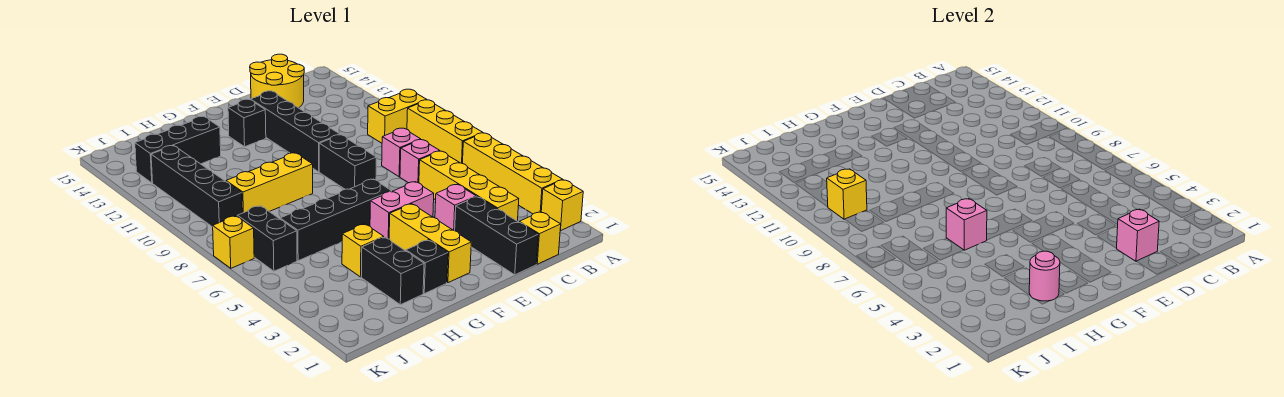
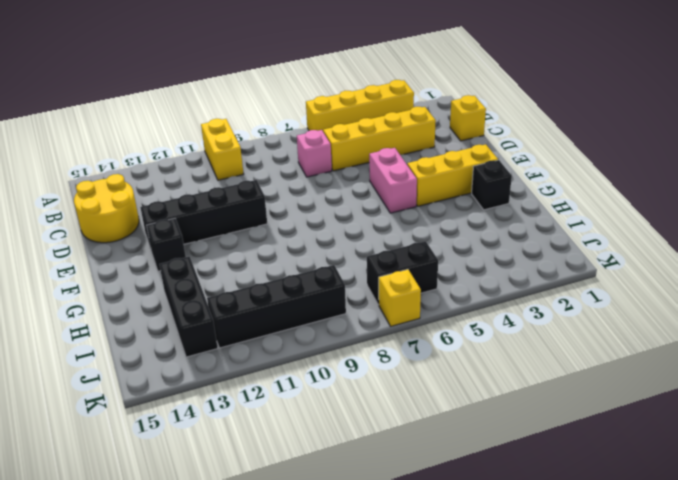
none -> yellow brick A2 level 1
none -> yellow brick A7:A9 level 1
none -> pink brick C8 level 1

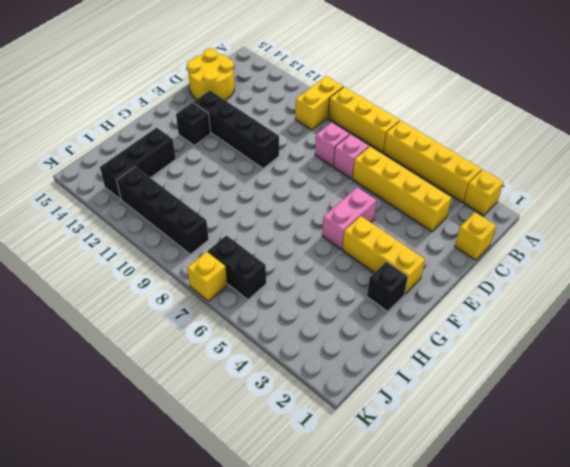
none -> black brick D1:D3 level 1
none -> pink brick D4 level 1
none -> black brick E8:E9 level 1

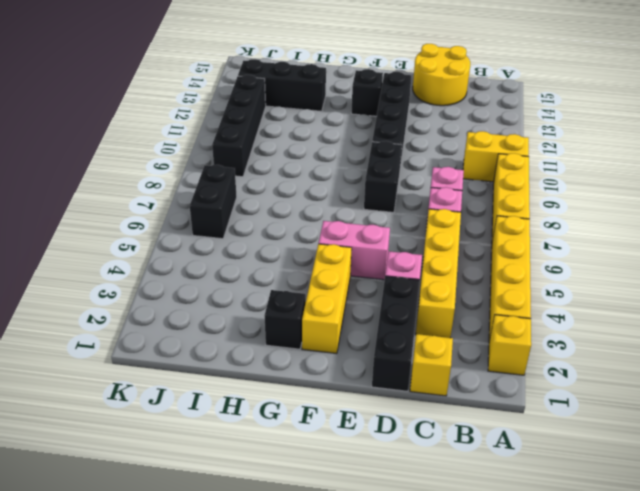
none -> black brick F6:I6 level 1
none -> yellow brick G9:I9 level 1
none -> black brick H2:H3 level 1

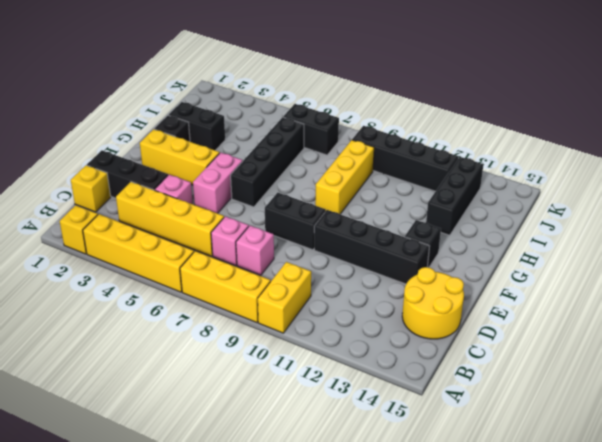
none -> yellow brick H4 level 1
none -> yellow brick K7 level 1
none -> pink brick D2 level 2

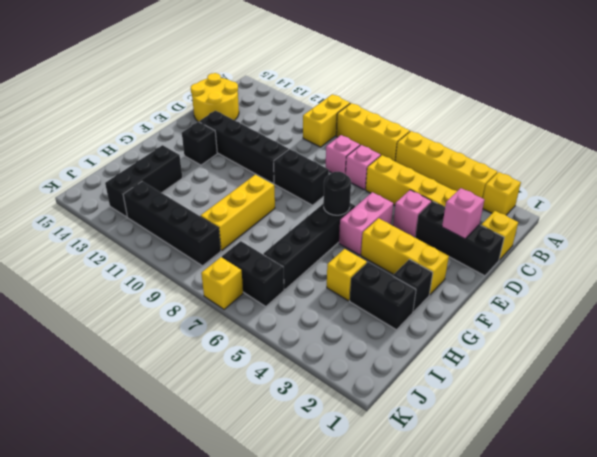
black round brick F6 level 2 -> none
none -> pink round brick H2 level 2
none -> pink brick H6 level 2
none -> yellow brick J10 level 2

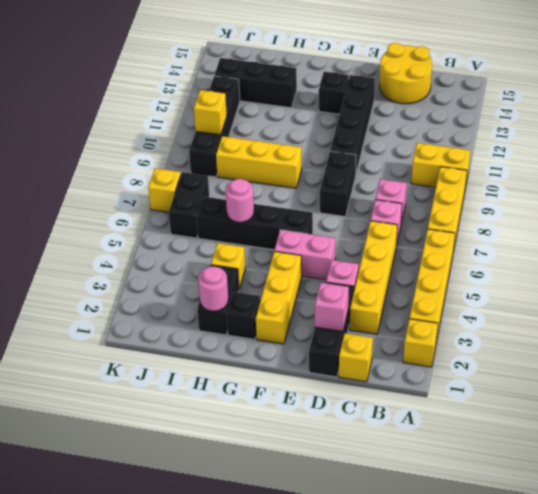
pink round brick H6 level 2 -> pink brick H6 level 2

